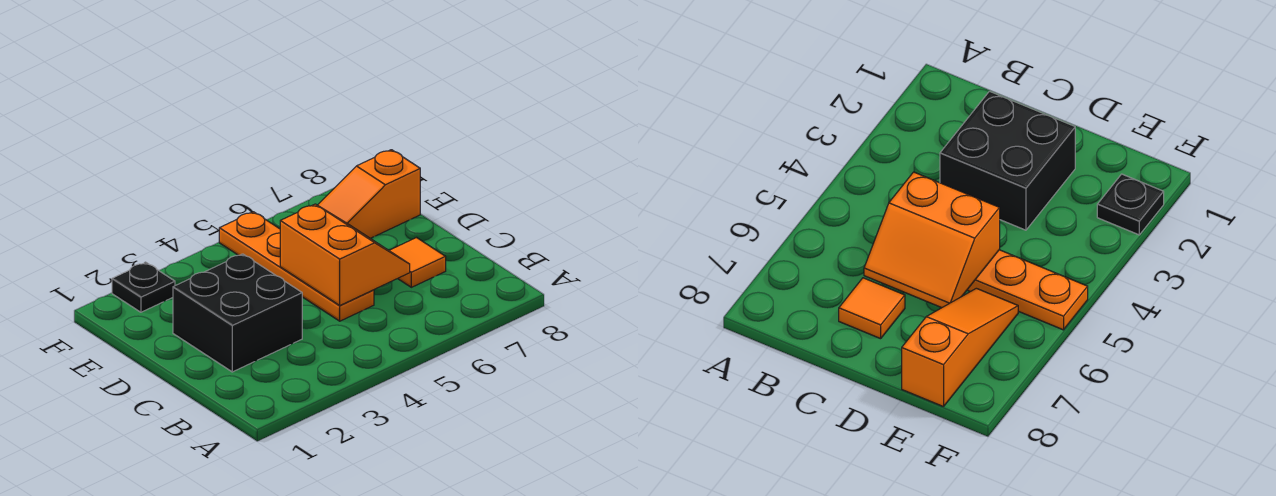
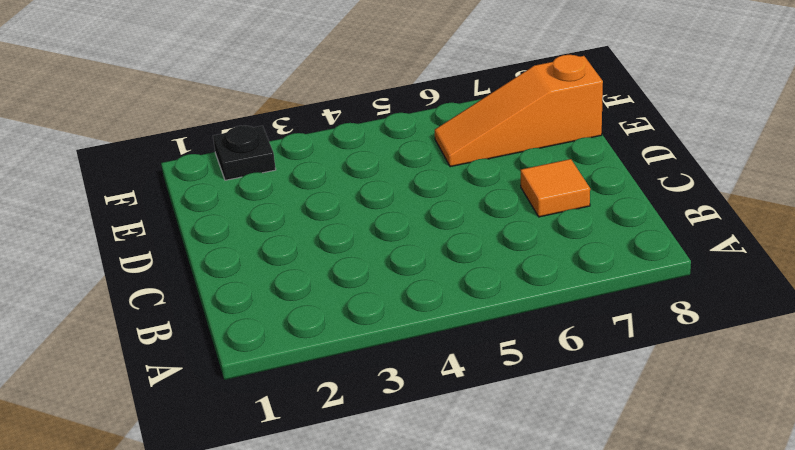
none -> black brick C2:D3 level 1
none -> orange plate C5:F5 level 1

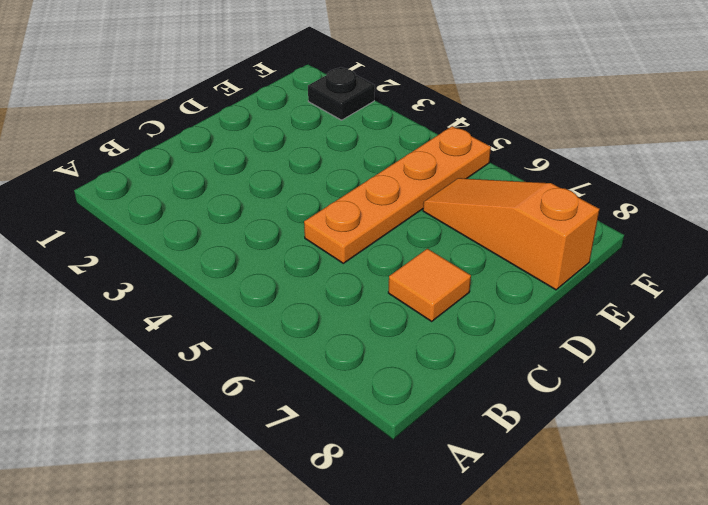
none -> black brick C2:D3 level 1
none -> orange slope C5:D6 level 2 top 5

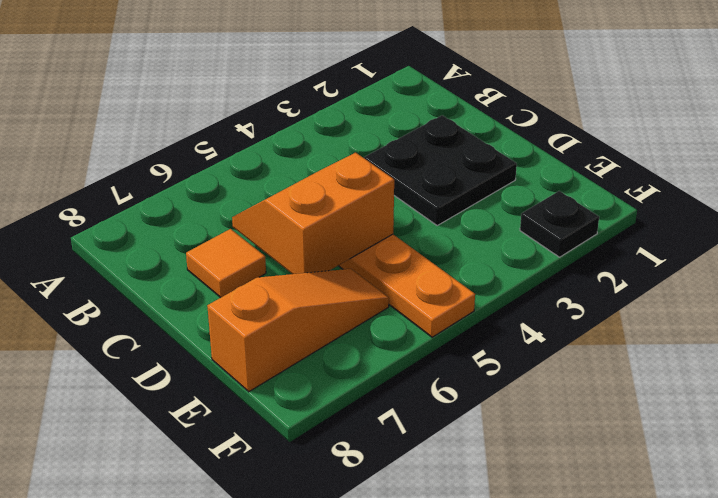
black plate C2:D3 level 1 -> black brick C2:D3 level 1
orange slope C5:D6 level 2 top D -> orange slope C5:D6 level 2 top 5

